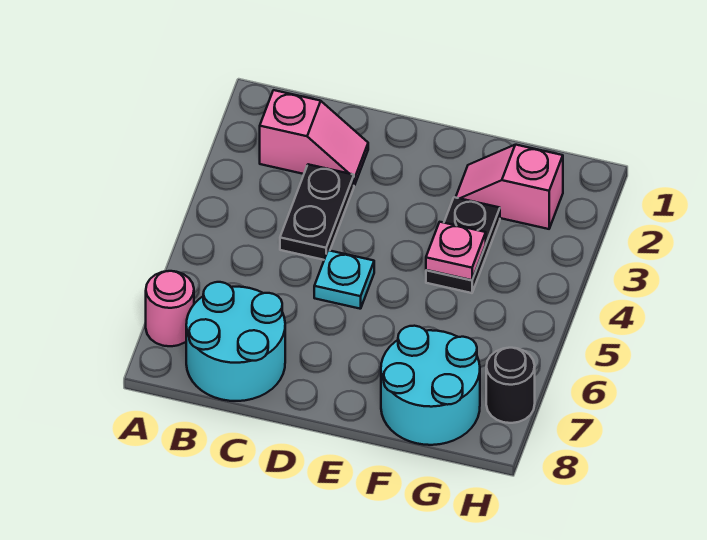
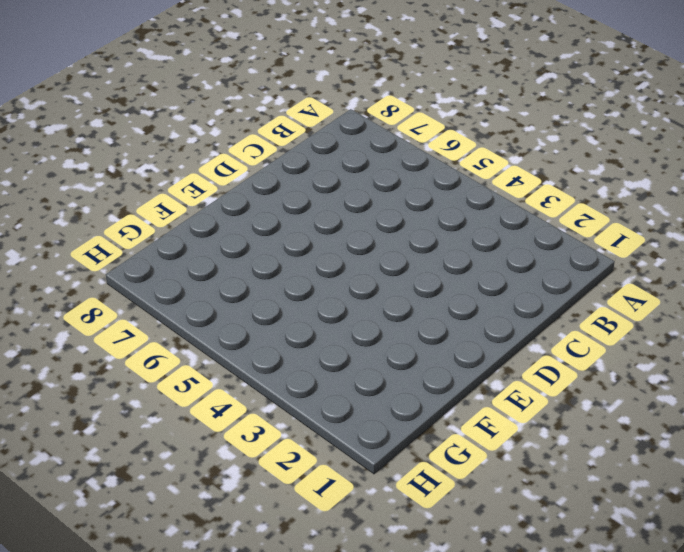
none -> pink round brick A7 level 1
none -> pink slope B2:C2 level 1 top B

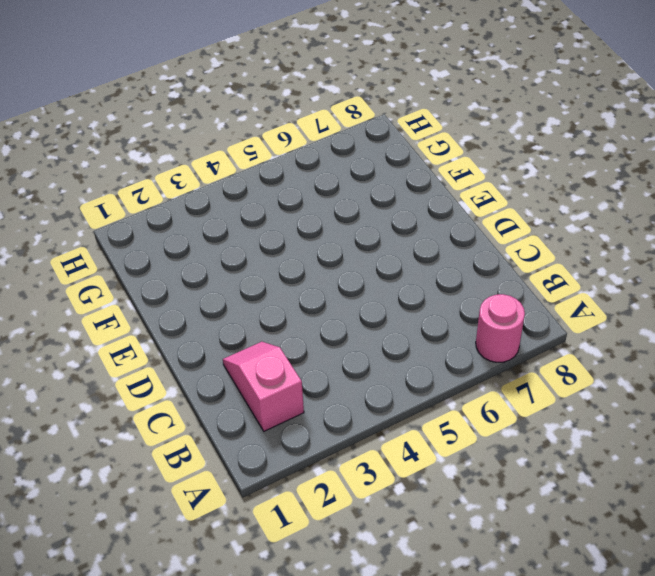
none -> cyan round brick B7:C8 level 1
none -> black plate C3:C4 level 1

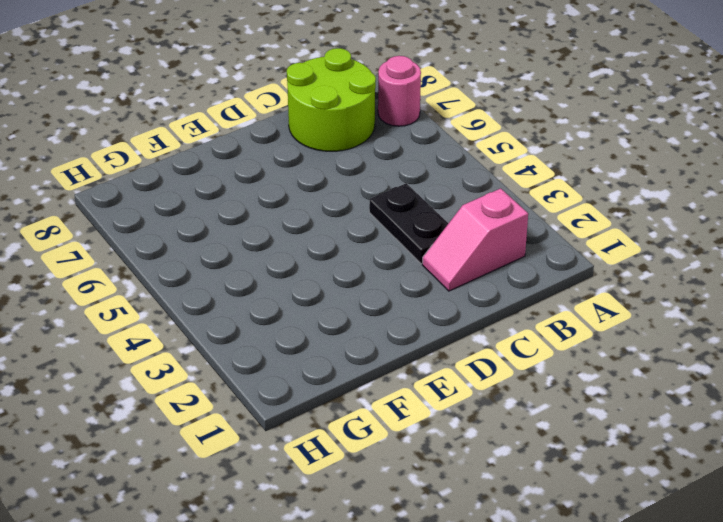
lime round brick B7:C8 level 1 -> cyan round brick B7:C8 level 1
none -> cyan plate D5 level 1
none -> pink slope F2:G2 level 1 top G

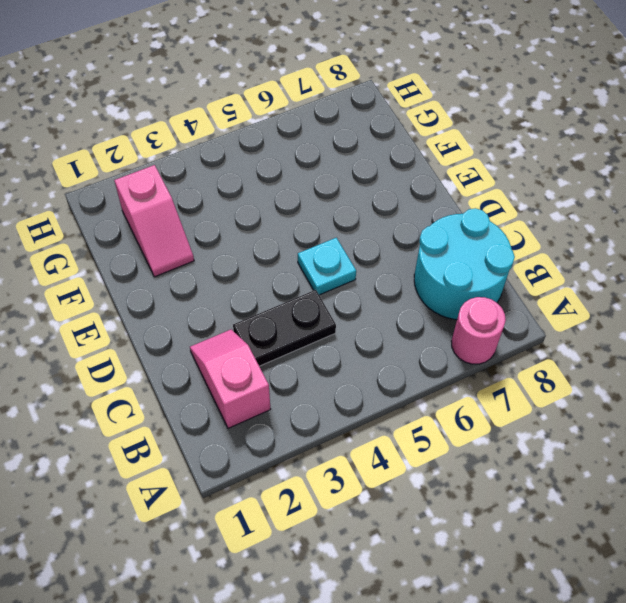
none -> black plate F3:F4 level 1
none -> cyan round brick F7:G8 level 1

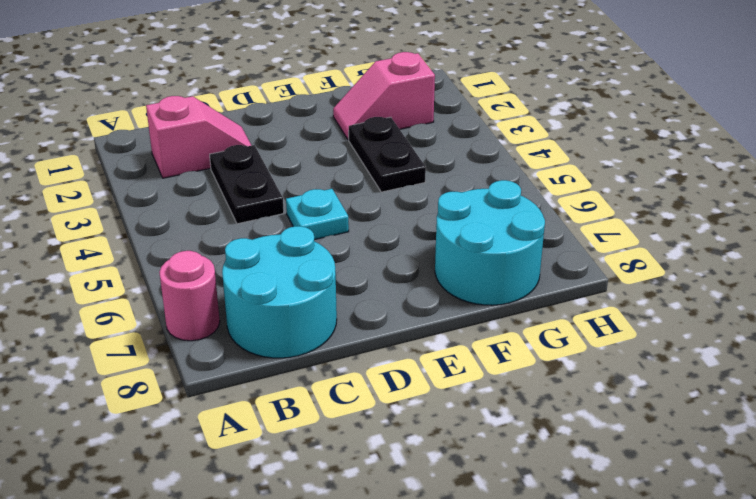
none -> black round brick H7 level 1
none -> pink plate F4 level 2

